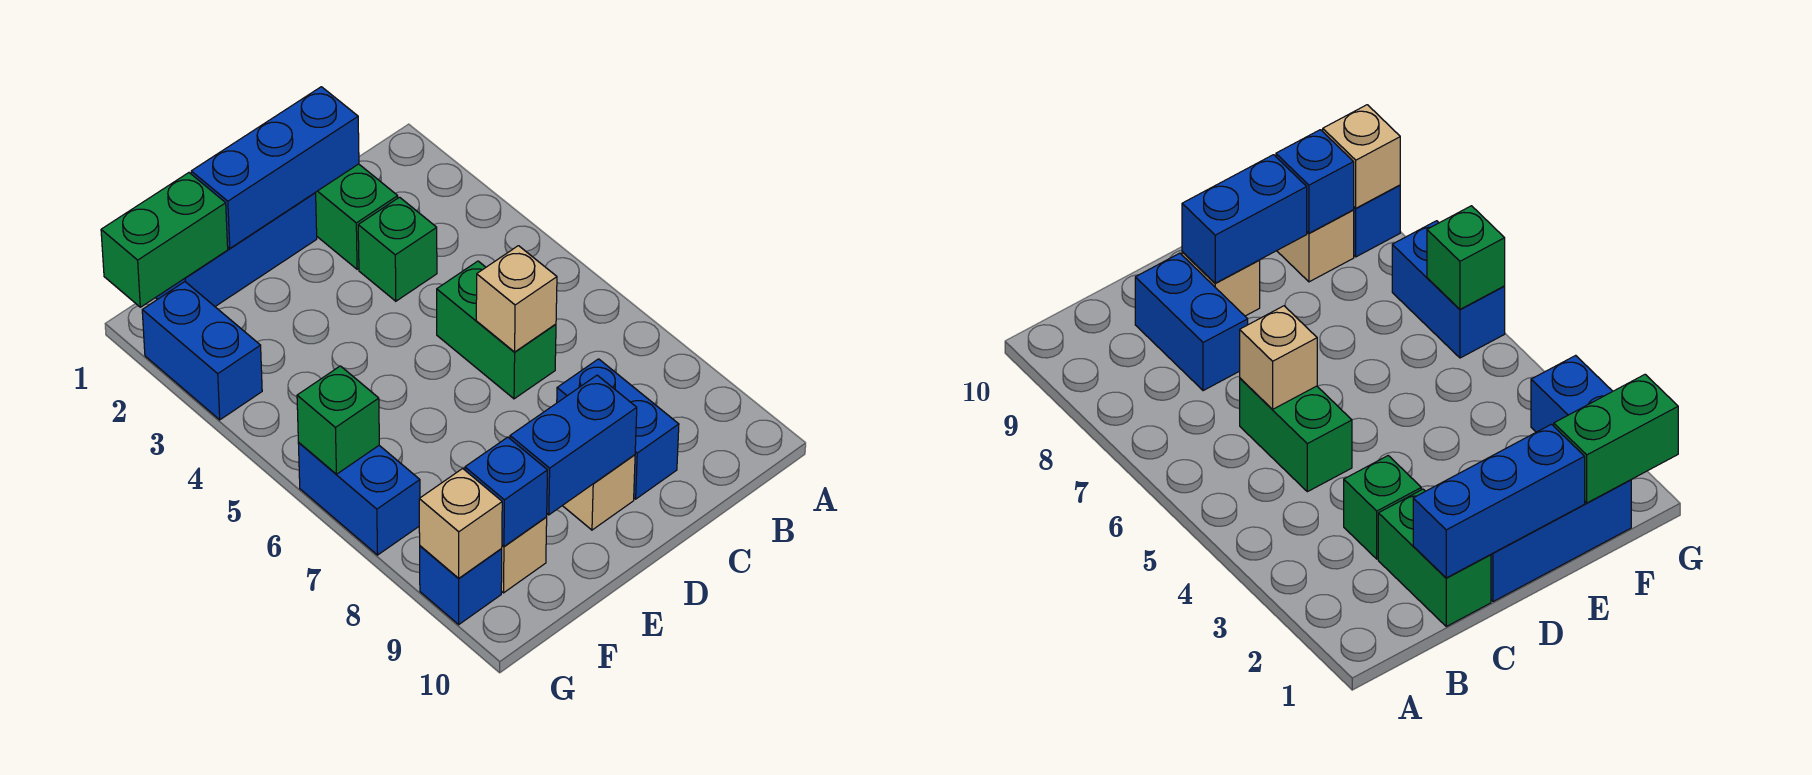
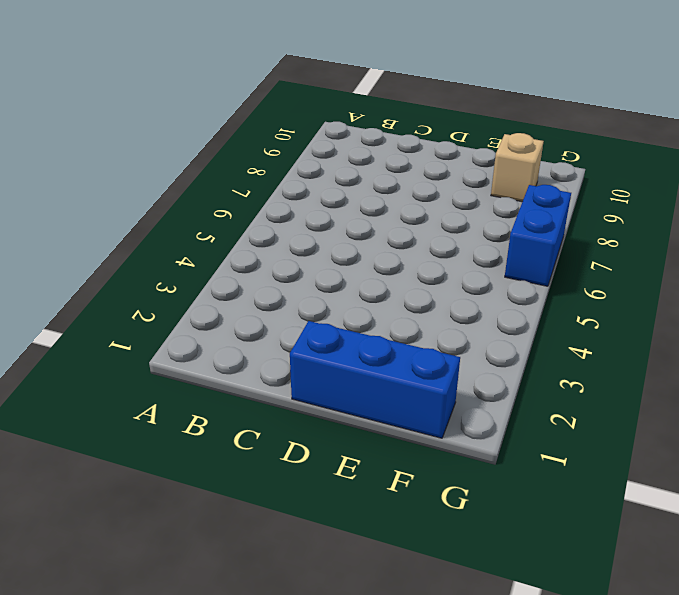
none -> green brick C1:C2 level 1
none -> green brick C3 level 1
none -> green brick C5:C6 level 1

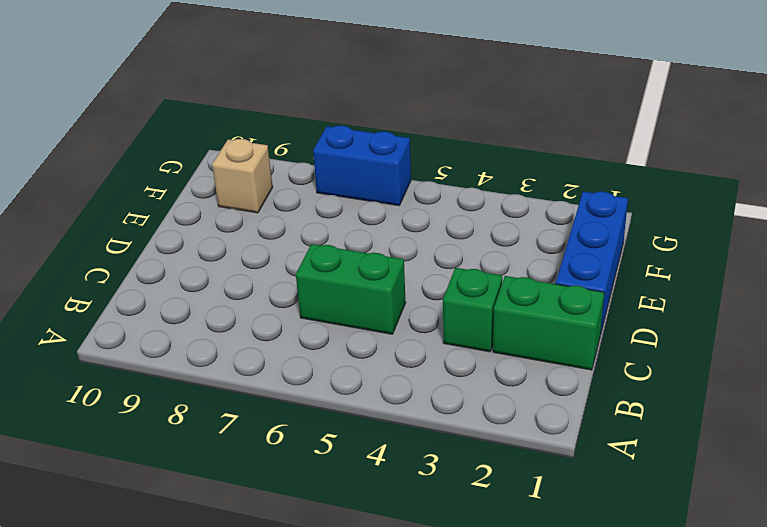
none -> blue brick C8:C9 level 1
none -> tan brick D9 level 1
none -> blue brick G2:G3 level 1

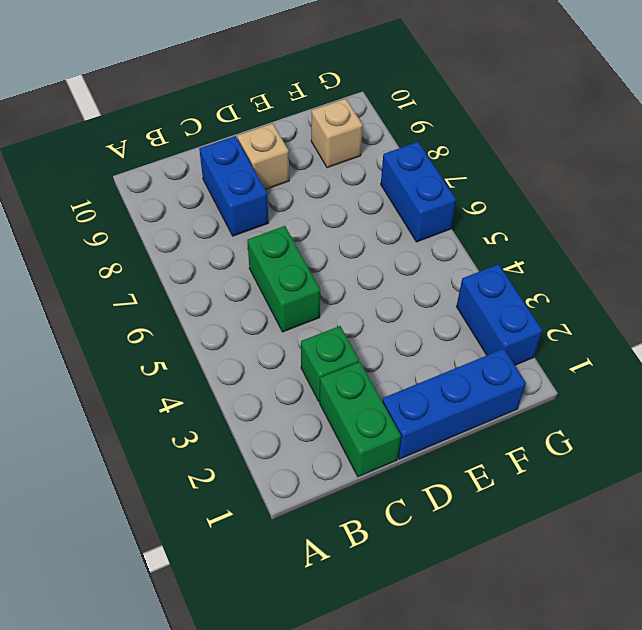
none -> blue brick G9 level 1
none -> blue brick C1:E1 level 2
none -> tan brick C6 level 2

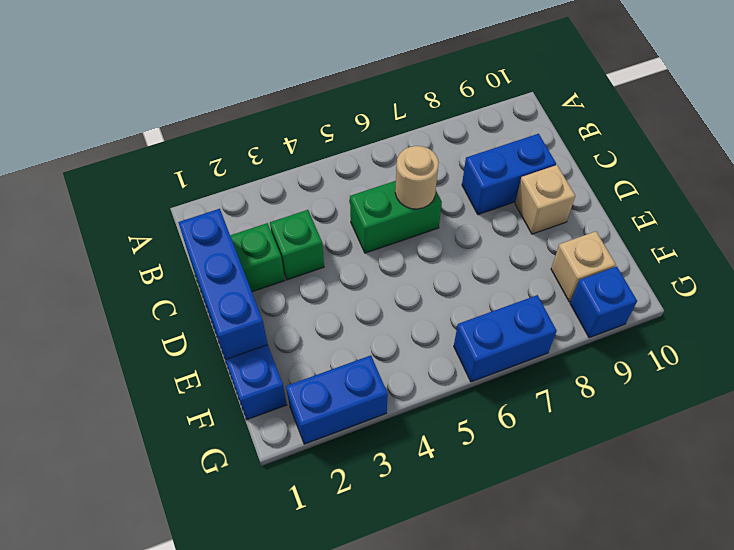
tan round brick C6 level 2 -> tan brick C6 level 2
none -> blue brick D9:E9 level 2
none -> green brick F1:G1 level 2
none -> blue brick F9 level 2

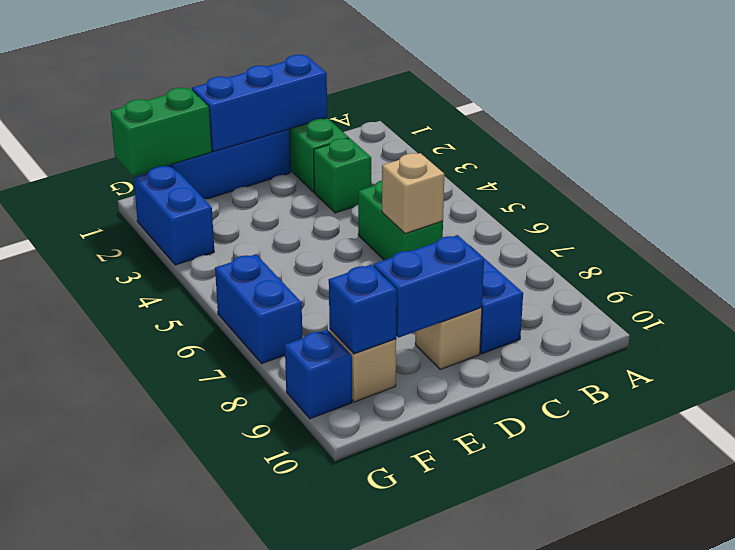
none -> green brick G6 level 2
none -> tan brick G9 level 2

